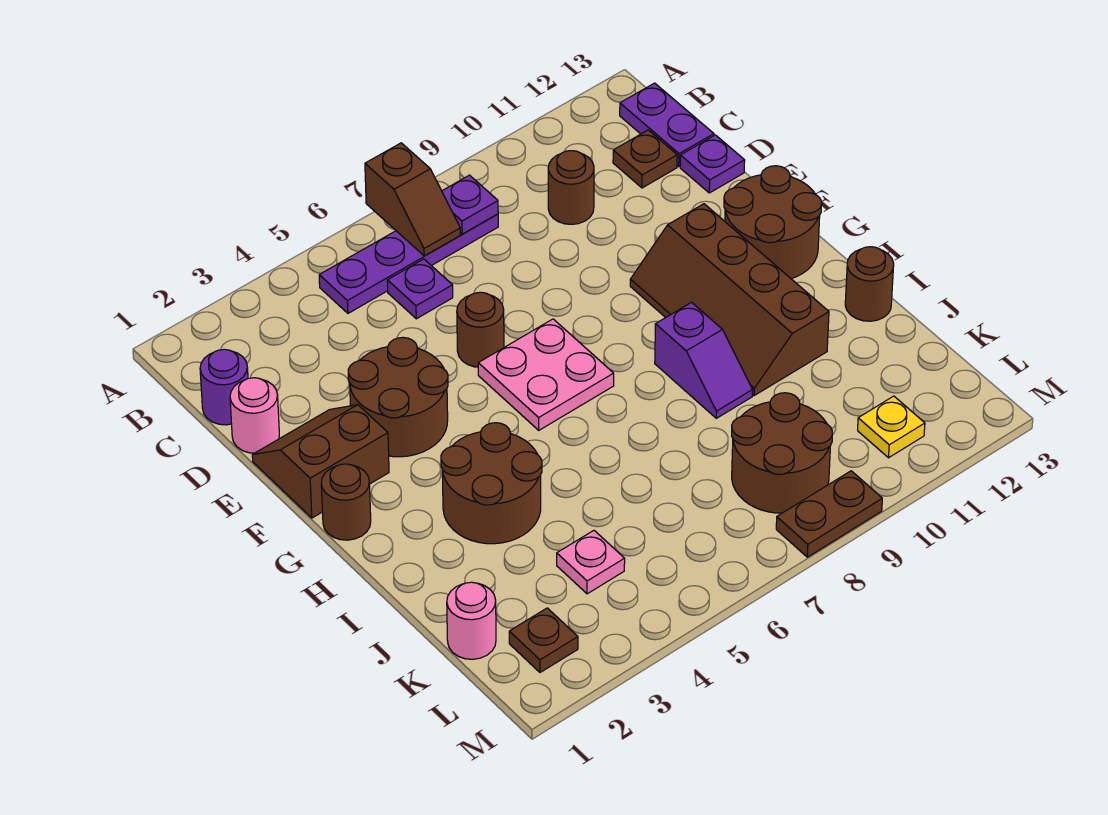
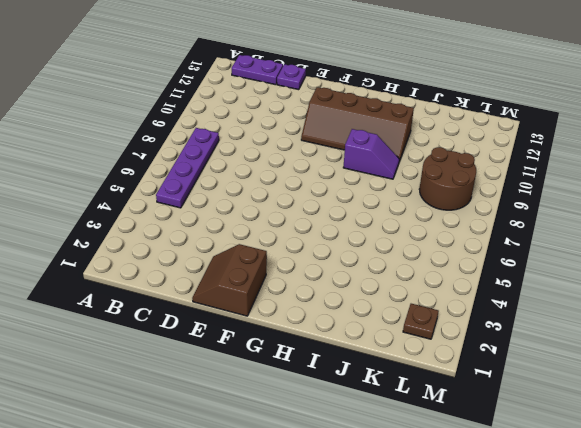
none -> purple round brick C1 level 1
none -> purple plate C6 level 1
none -> brown round brick C10 level 1

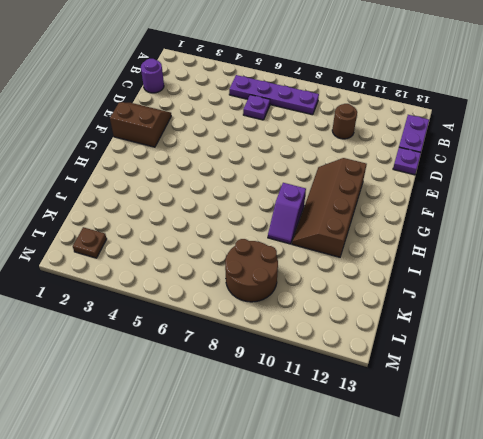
none -> brown plate C12 level 1
none -> pink round brick D1 level 1
none -> brown round brick E3:F4 level 1

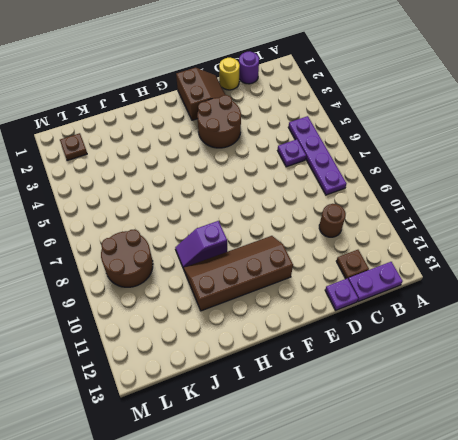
yellow round brick D1 level 1 -> pink round brick D1 level 1
none -> brown round brick E6 level 1
none -> pink plate F6:G7 level 1
none -> brown round brick F12:G13 level 1

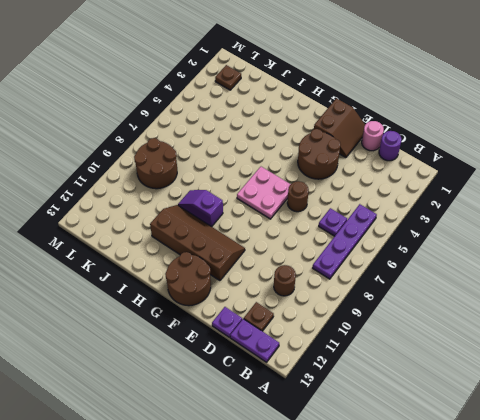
none -> brown round brick G1 level 1
none -> brown round brick H3:I4 level 1
none -> brown round brick I13 level 1

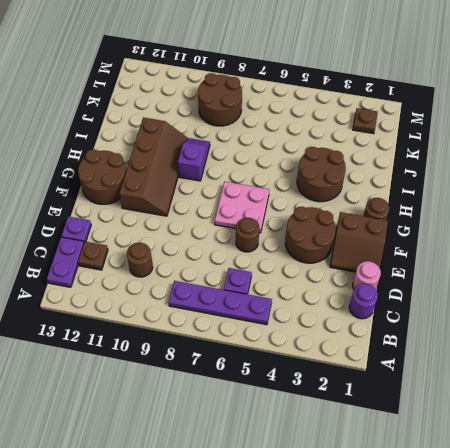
none -> brown round brick I13 level 1
none -> pink round brick K1 level 1
none -> pink plate K4 level 1

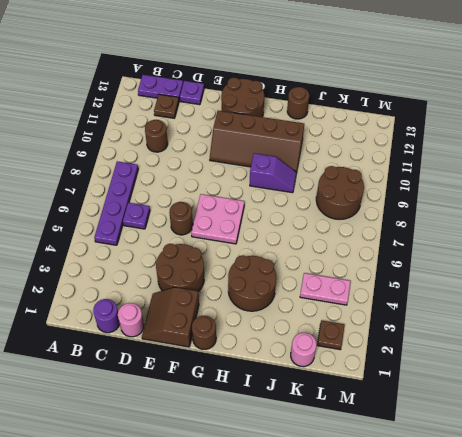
pink plate K4:L4 level 1 -> pink plate K4 level 1
none -> yellow plate L11 level 1
none -> brown plate M8:M9 level 1
none -> brown slope A7:B7 level 2 top A

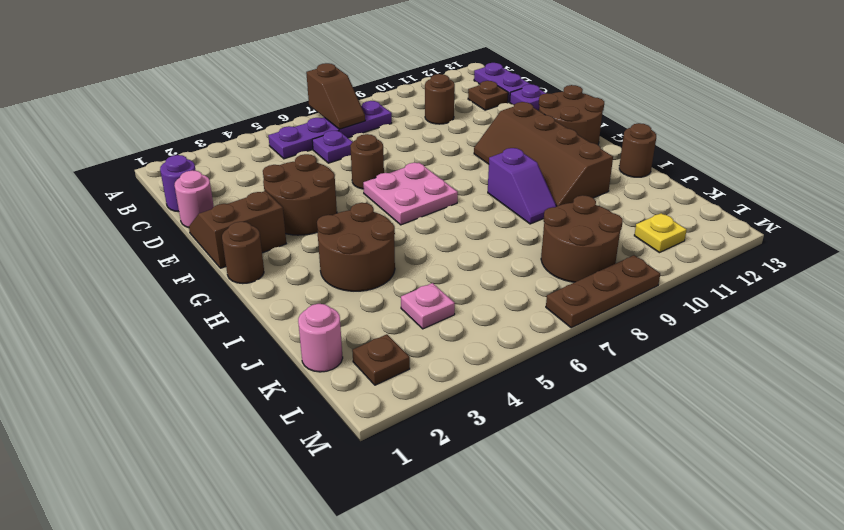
brown plate M7:M9 level 1 -> brown plate M8:M9 level 1
none -> purple plate B8 level 2

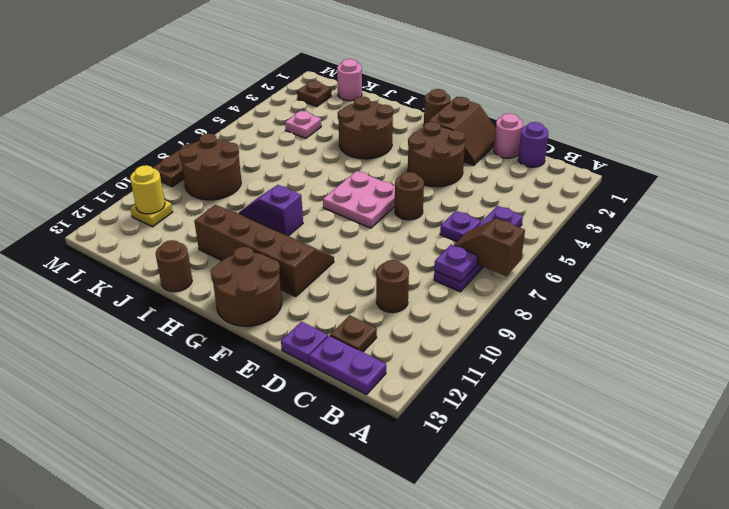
yellow round brick L11 level 2 -> none

